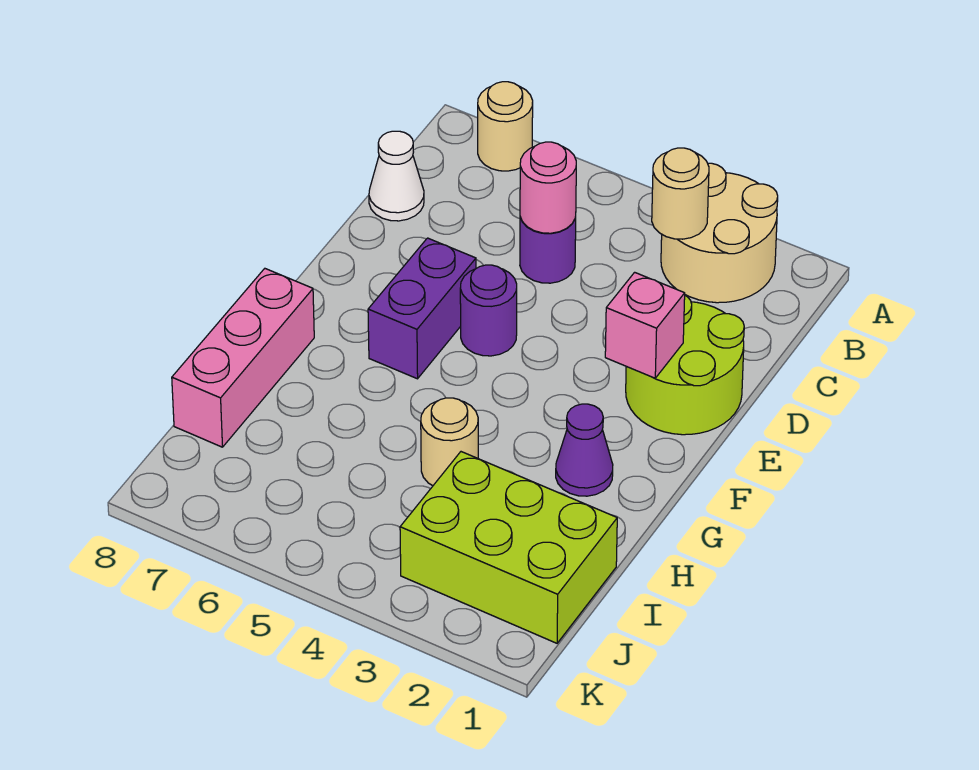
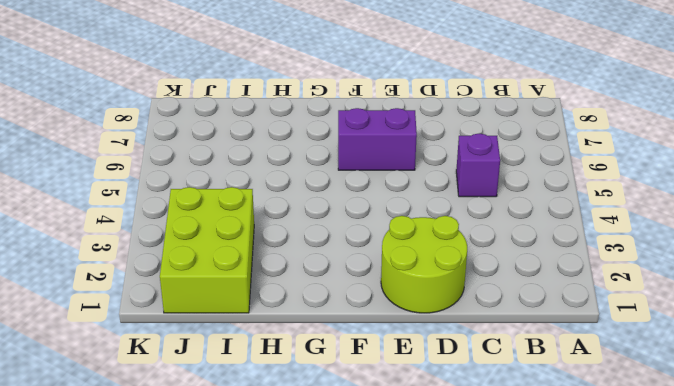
purple brick C5 level 1 -> purple round brick C5 level 1
none -> tan round brick A2:B3 level 1
none -> tan round brick A7 level 1
none -> white cone C8 level 1

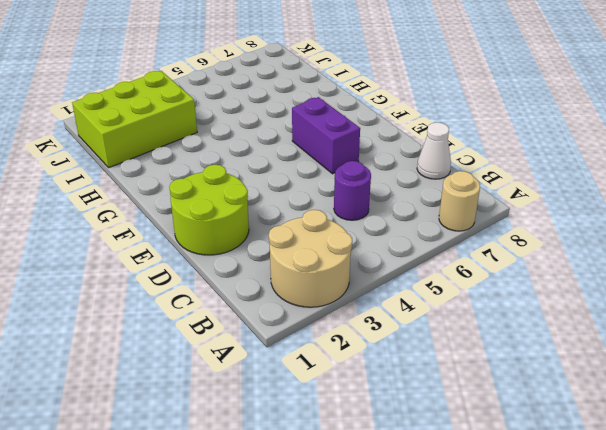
none -> purple round brick E5 level 1
none -> purple cone G2 level 1
none -> pink brick G8:I8 level 1

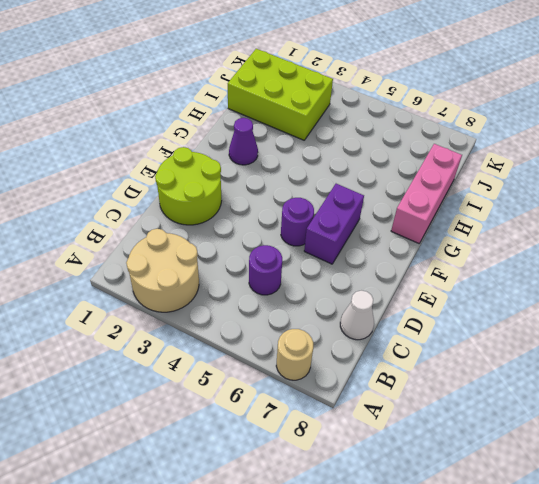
none -> tan round brick H4 level 1
none -> tan round brick B3 level 2
none -> pink round brick C5 level 2

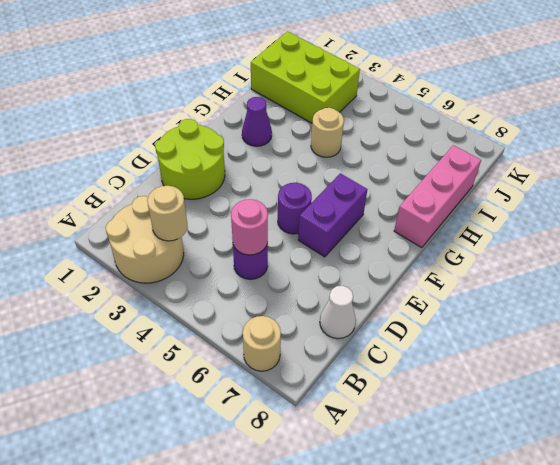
none -> pink brick E2 level 2

